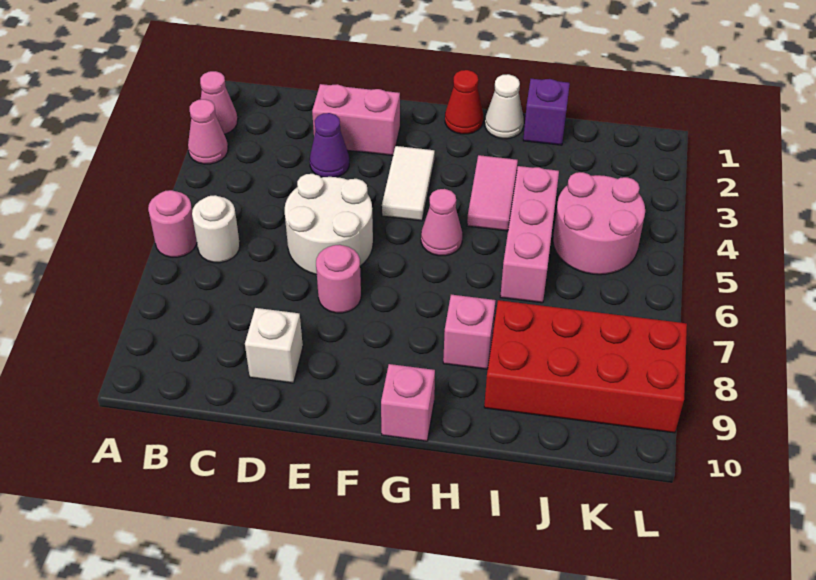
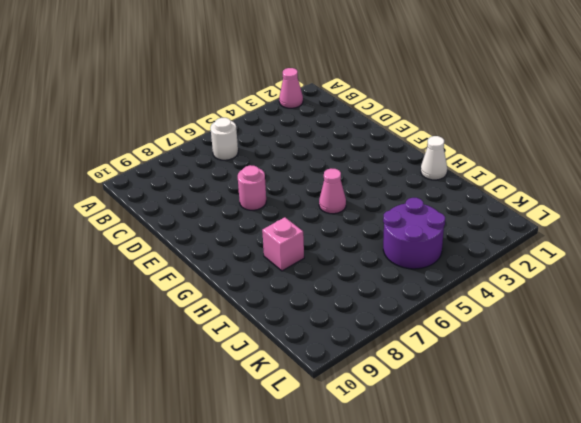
purple round brick J4:K5 level 1 -> pink round brick J4:K5 level 1
none -> pink cone A3 level 1
none -> pink round brick A6 level 1
none -> pink brick D2:E2 level 1

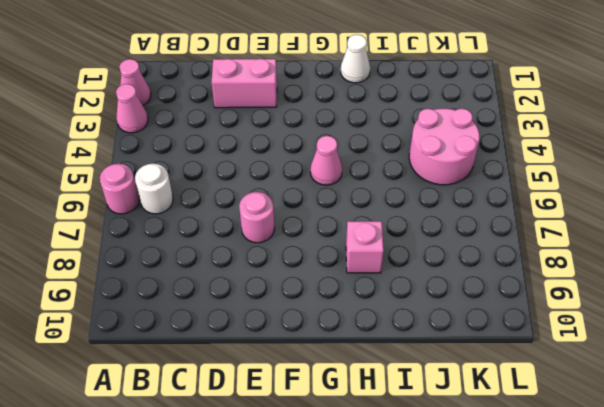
none -> purple cone D3 level 1
none -> white round brick D5:E6 level 1
none -> white brick D9 level 1

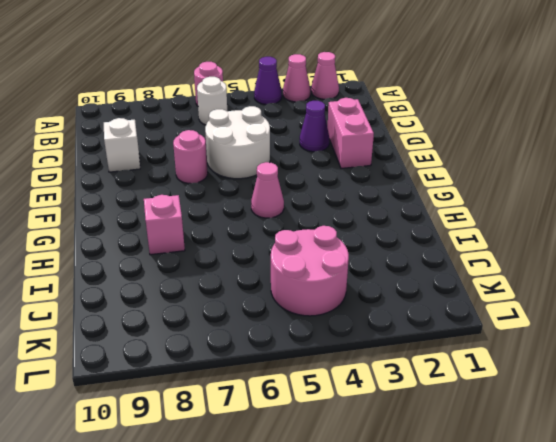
purple cone A4 level 1 -> none
none -> white tile F3:F4 level 1
none -> red cone G1 level 1
none -> pink brick G10 level 1

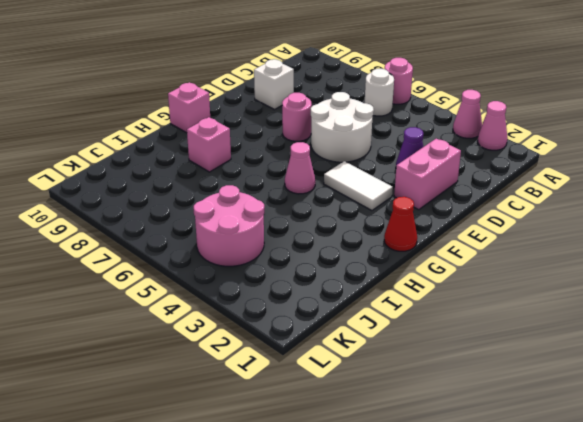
none -> white cone H1 level 1
none -> pink tile H3:H4 level 1
none -> purple brick I1 level 1

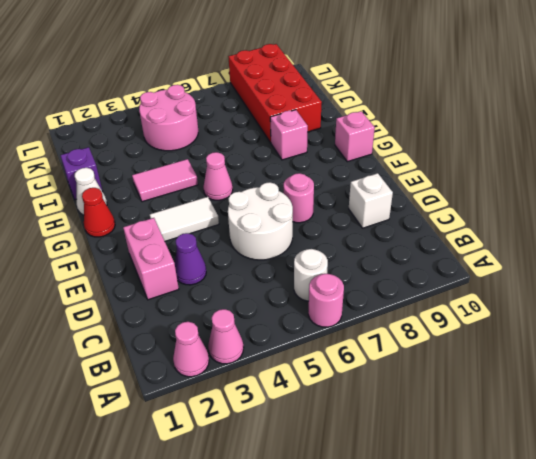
none -> pink brick I4:I6 level 1

